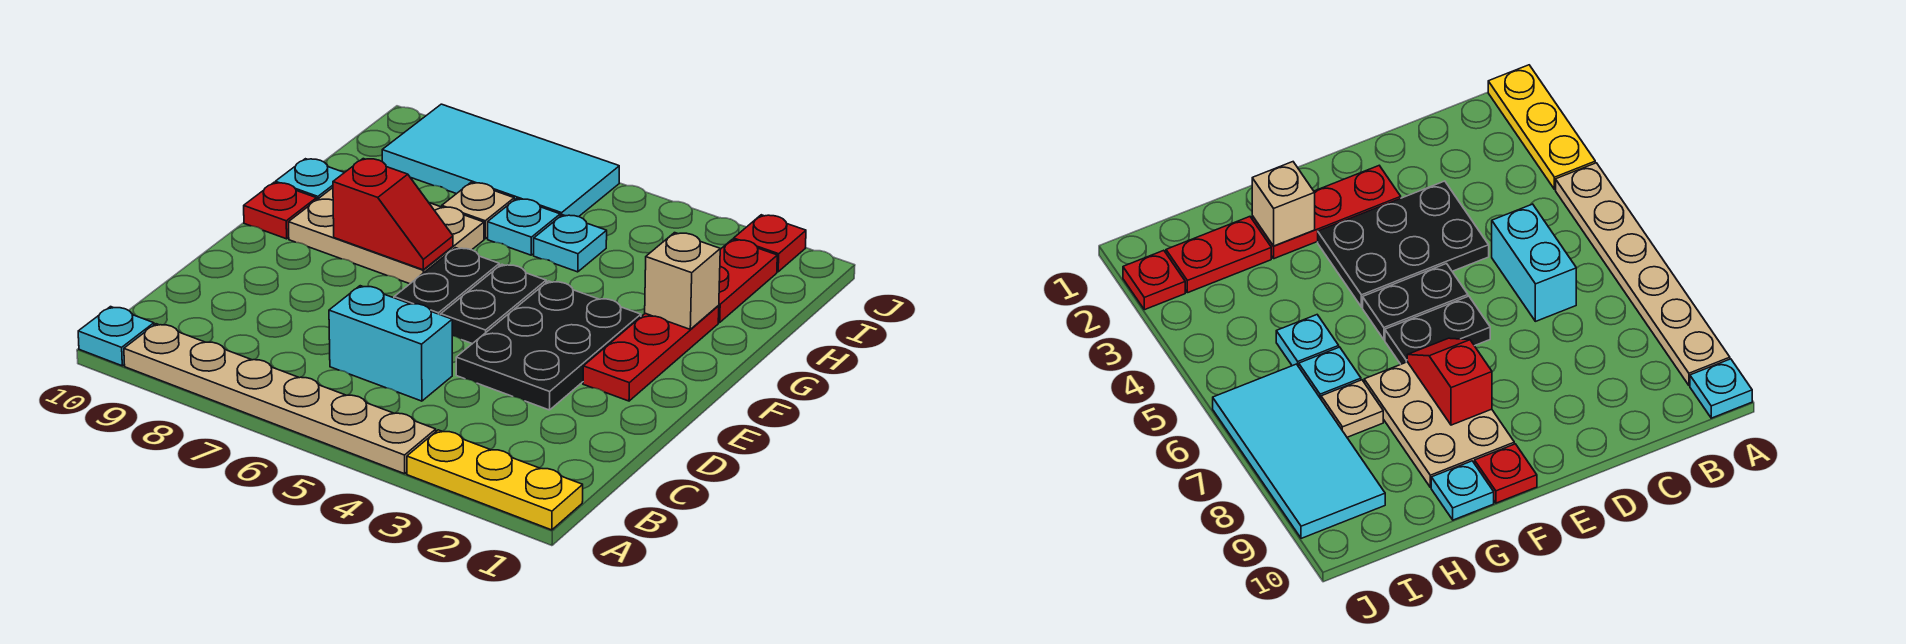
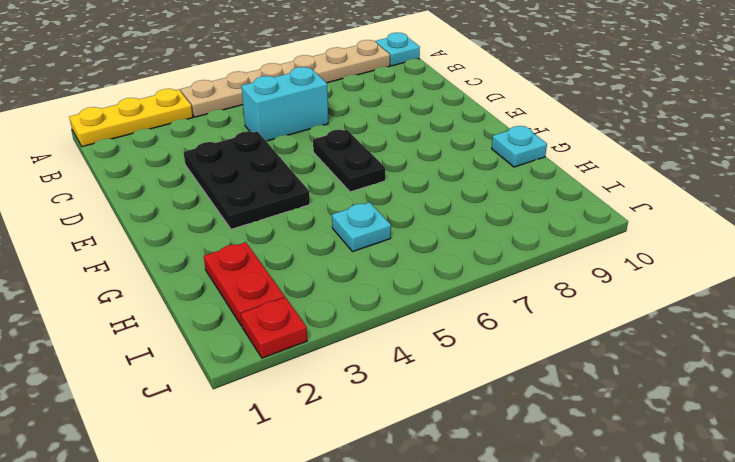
none -> red plate E2:G2 level 1
none -> black plate E5:F5 level 1
none -> tan plate F7:G9 level 1

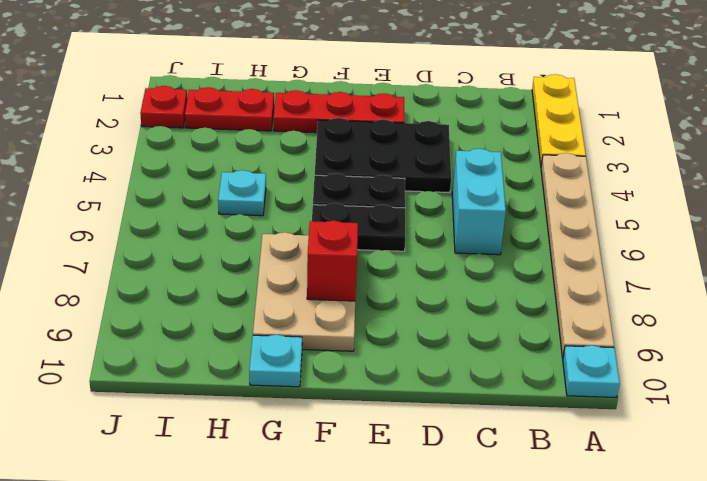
none -> red plate F10 level 1
none -> cyan plate H6 level 1
none -> tan plate H7 level 1

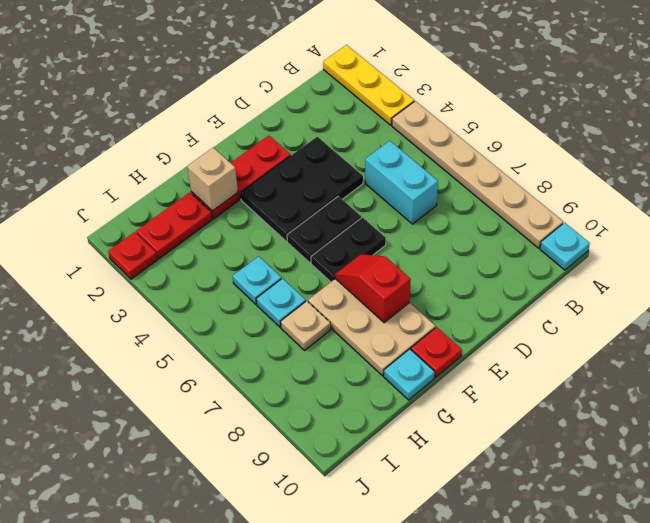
none -> cyan tile I6:J9 level 1

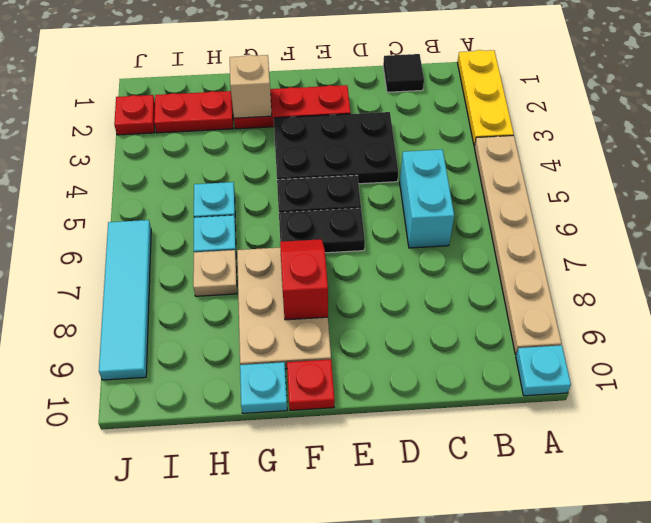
black tile C1 level 1 -> none
cyan tile J6:J9 level 1 -> cyan tile I6:J9 level 1

